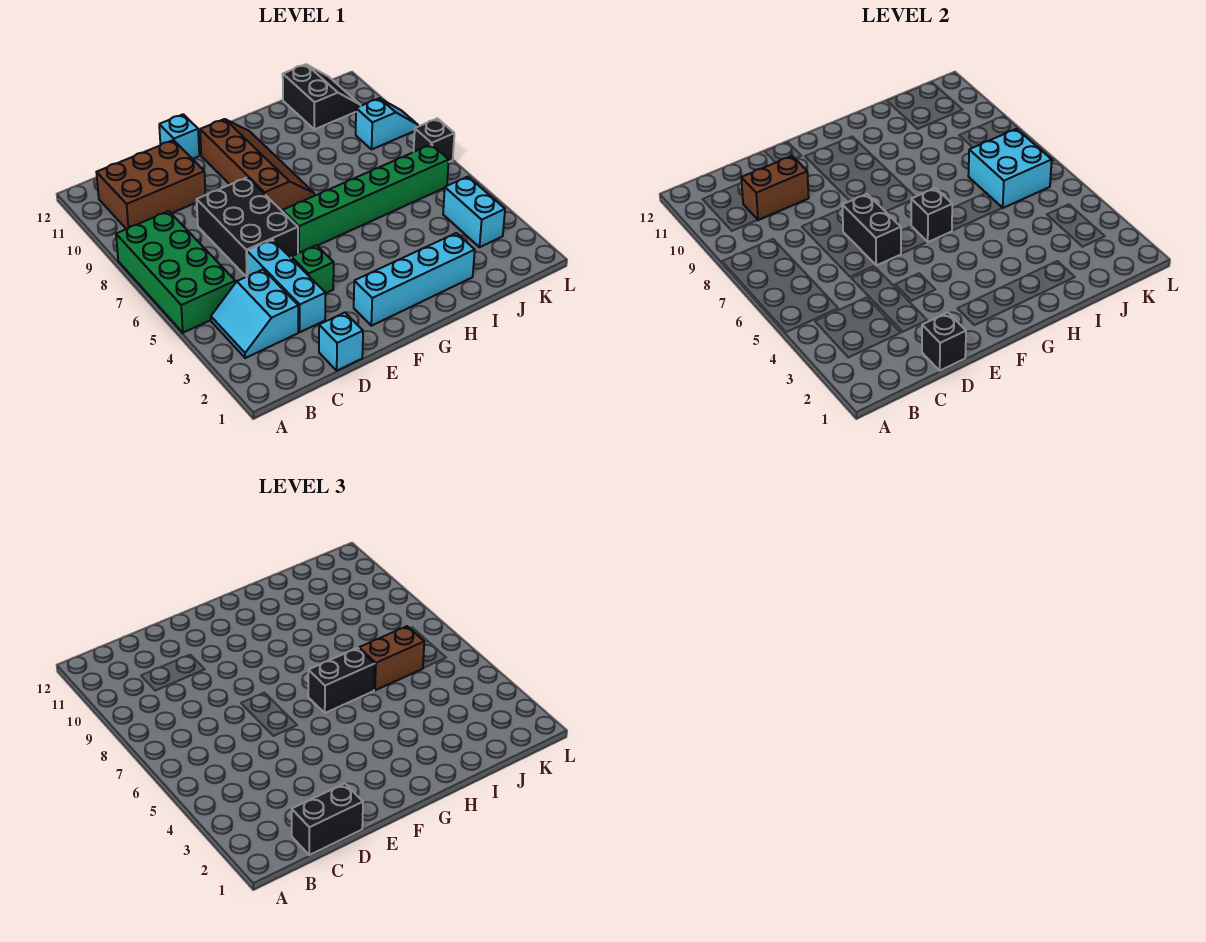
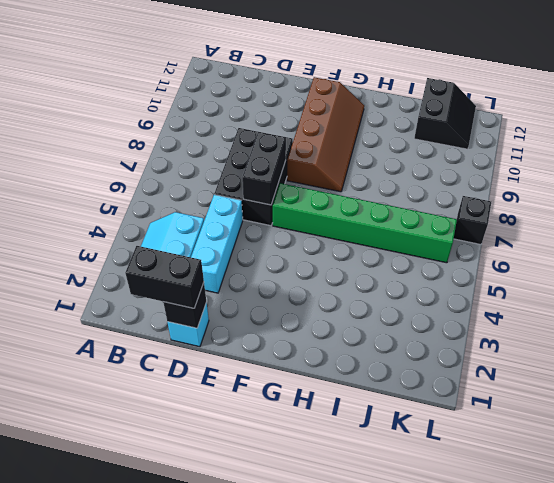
none -> green brick A5:B8 level 1
none -> brown brick B10:D11 level 1
none -> green brick E4 level 1

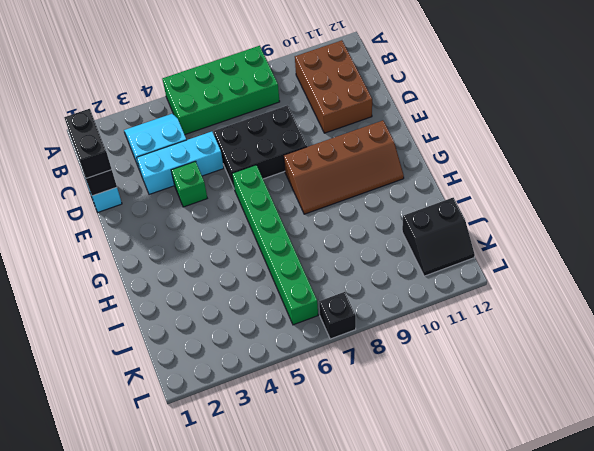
none -> cyan brick E12 level 1
none -> cyan brick F2:I2 level 1
none -> cyan brick K3:K4 level 1

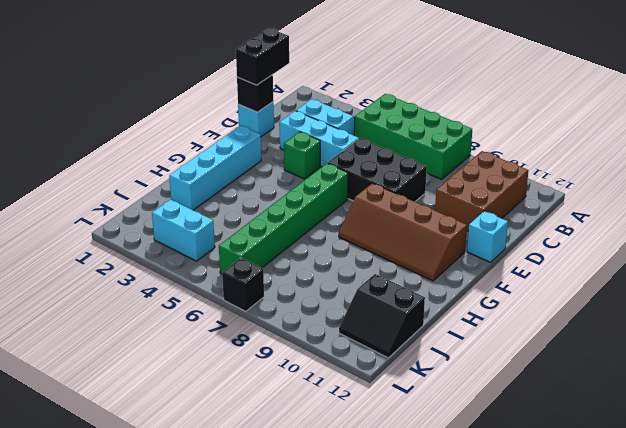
none -> cyan slope K9:L9 level 1 top K
none -> brown brick C10:D10 level 2
none -> black brick E6:E7 level 2

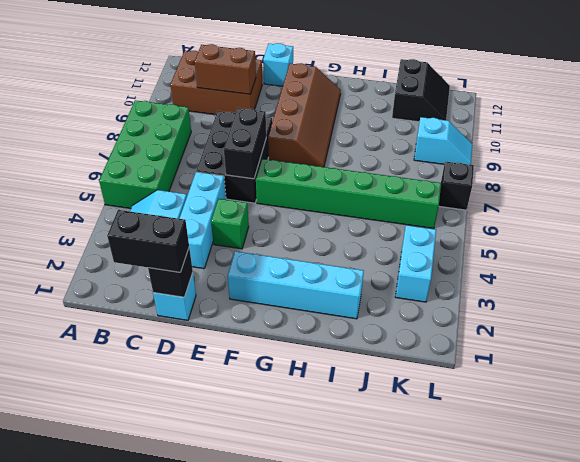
none -> black brick G6 level 2
none -> cyan brick J6:K7 level 2
none -> black brick G6:H6 level 3

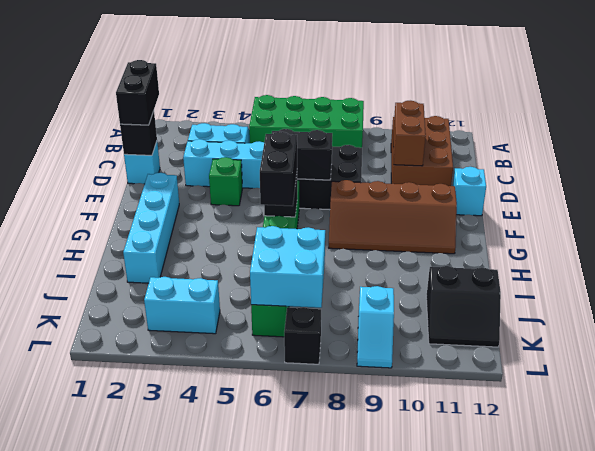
none -> brown brick I6:J6 level 3

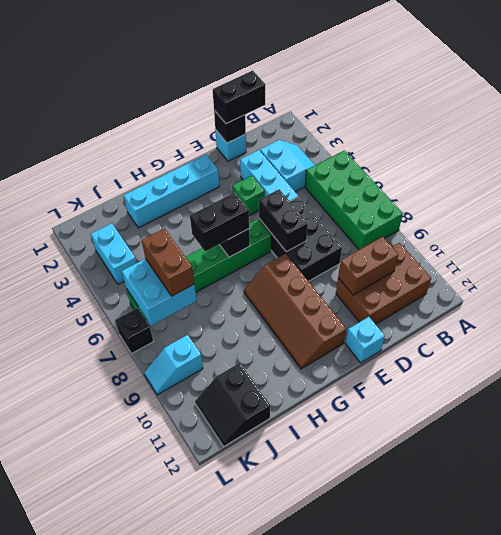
brown brick J6:J7 level 3 -> brown brick I6:J6 level 3

